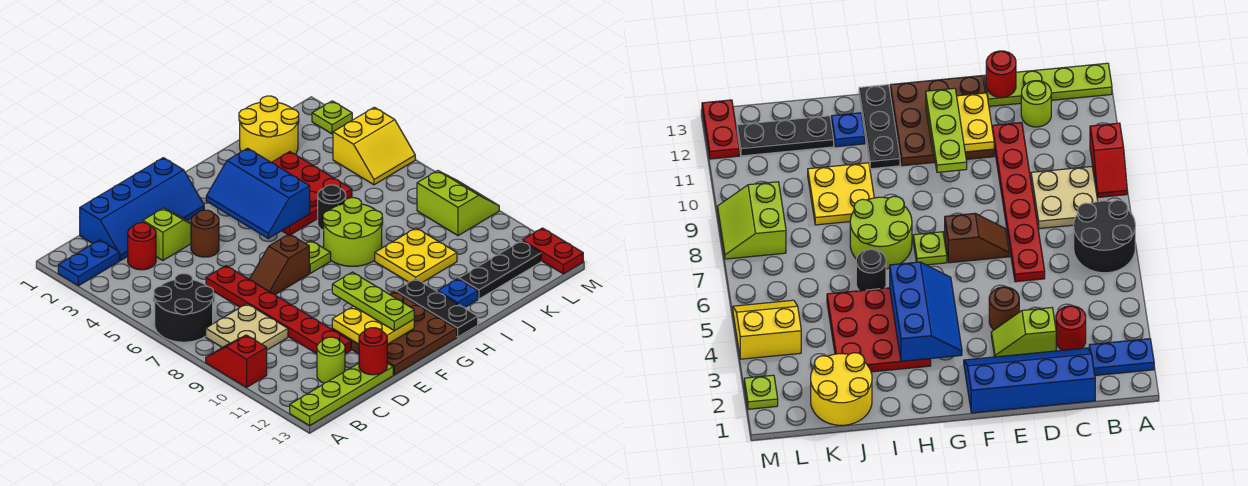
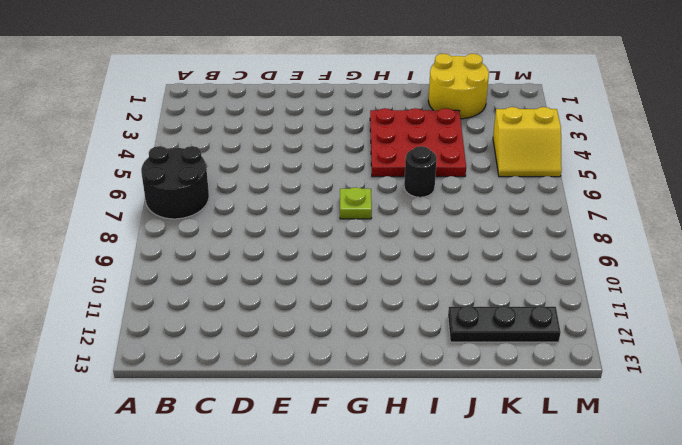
none -> blue plate A2:B2 level 1
none -> red slope A9:A10 level 1 top 10
none -> lime plate A13:D13 level 1
none -> tan plate B8:C9 level 1

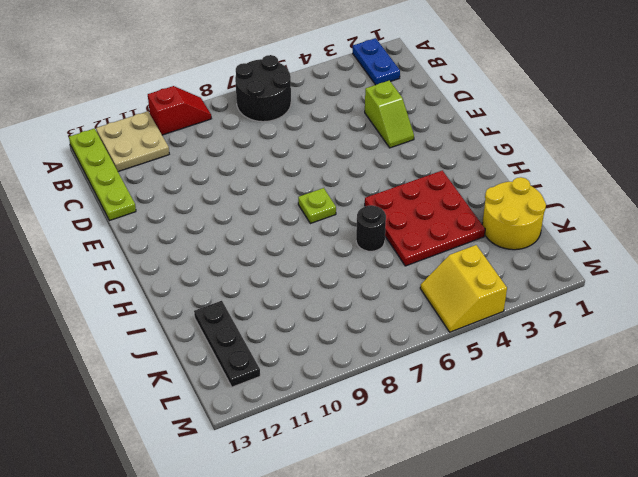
tan plate A11:B12 level 1 -> tan plate B8:C9 level 1
none -> blue slope C1:F2 level 1 top 1
none -> red round brick C3 level 1
none -> lime round brick C12 level 1
none -> red plate D6:D11 level 1

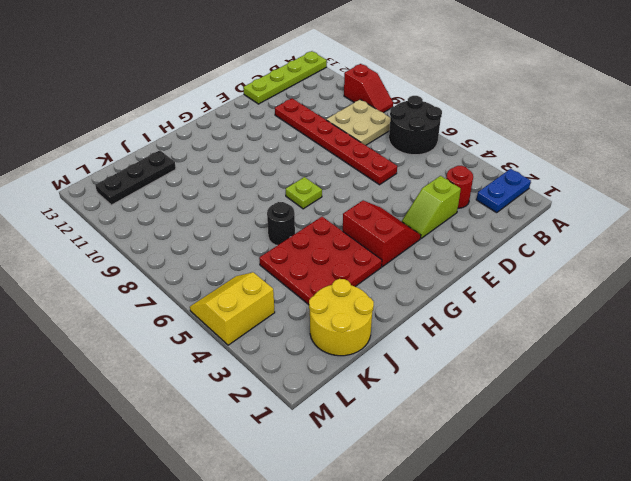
red slope F3:G4 level 1 top G -> none
none -> blue slope C1:F2 level 1 top 1
none -> lime round brick C12 level 1
none -> brown round brick E4 level 1
none -> brown slope E7:F7 level 1 top F

